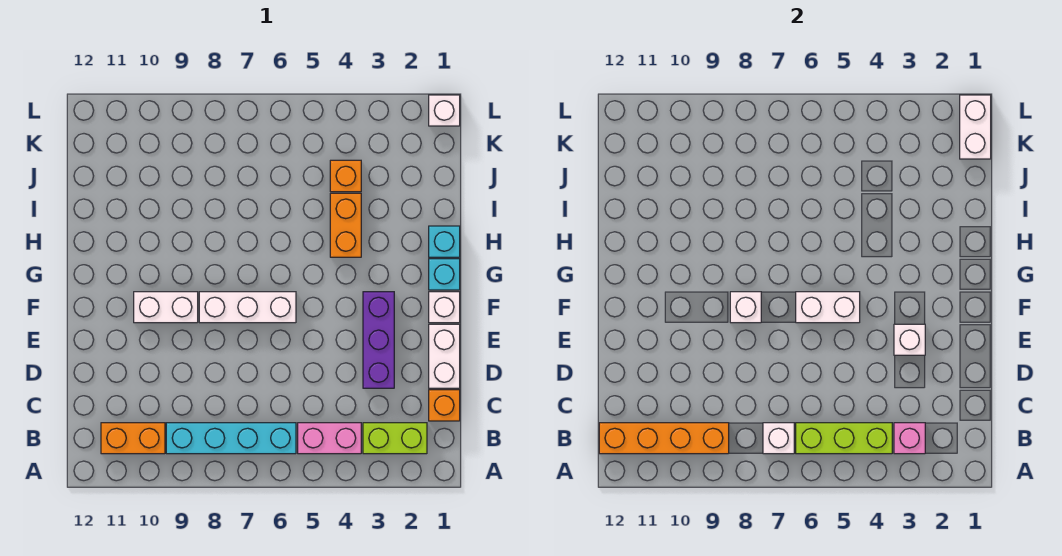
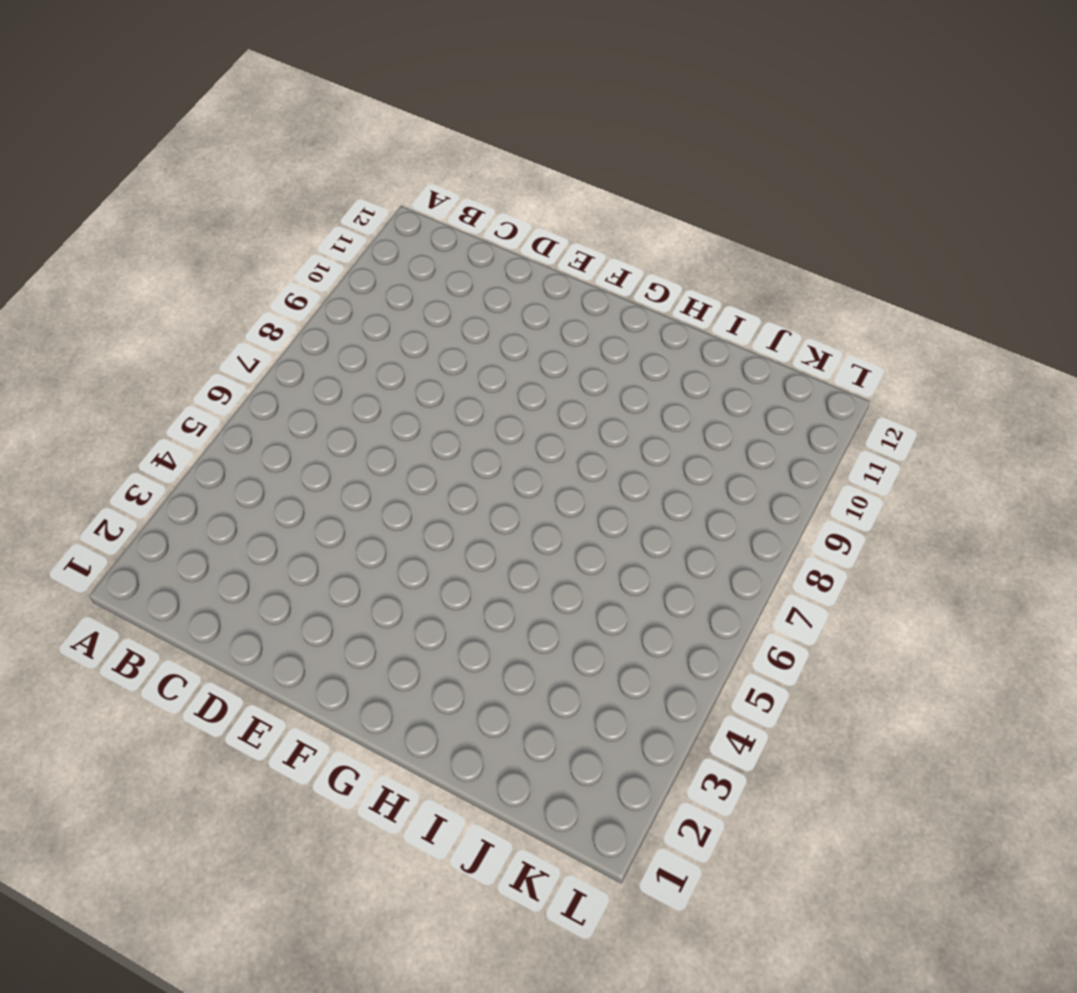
none -> lime brick B2:B3 level 1
none -> pink brick B4:B5 level 1
none -> cyan brick B6:B9 level 1

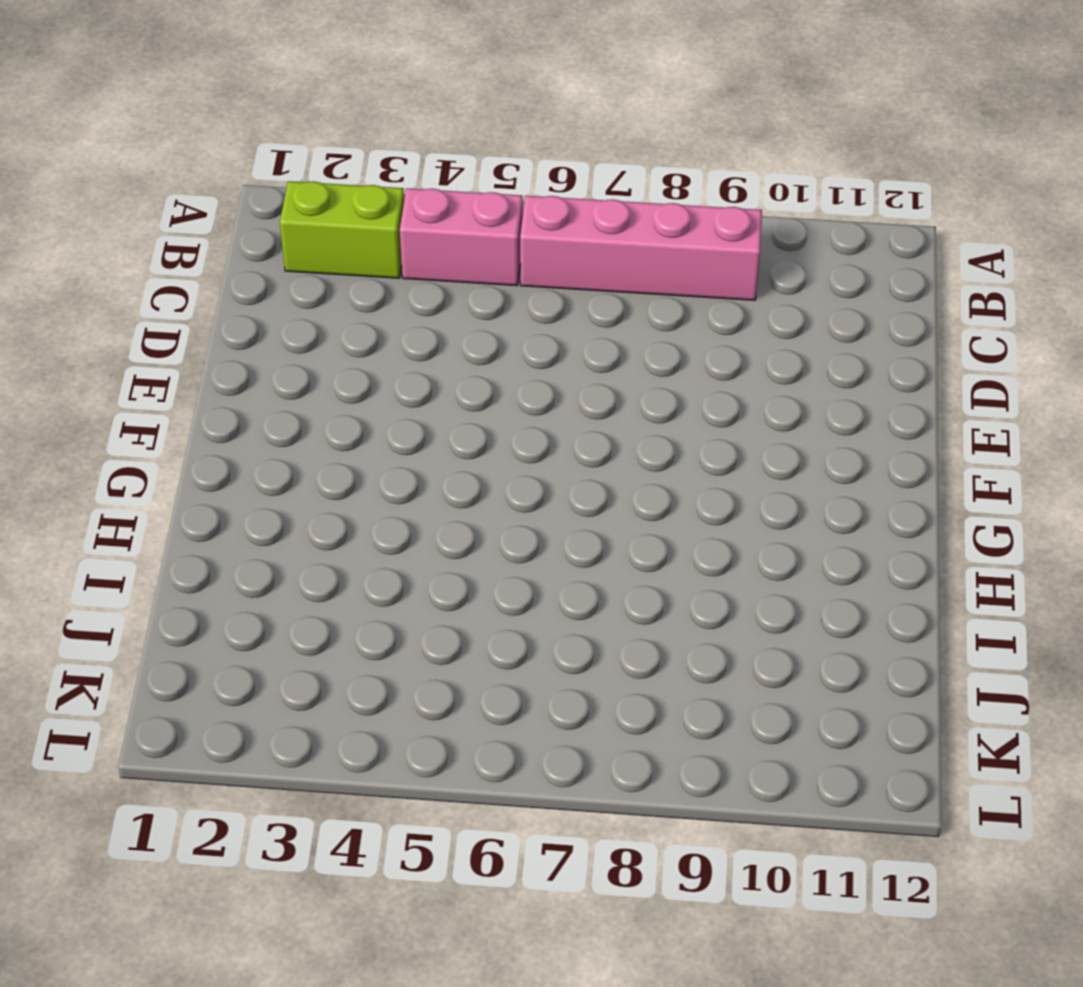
pink brick B6:B9 level 1 -> cyan brick B6:B9 level 1
none -> orange brick B10:B11 level 1
none -> orange brick C1 level 1
none -> white brick D1:E1 level 1

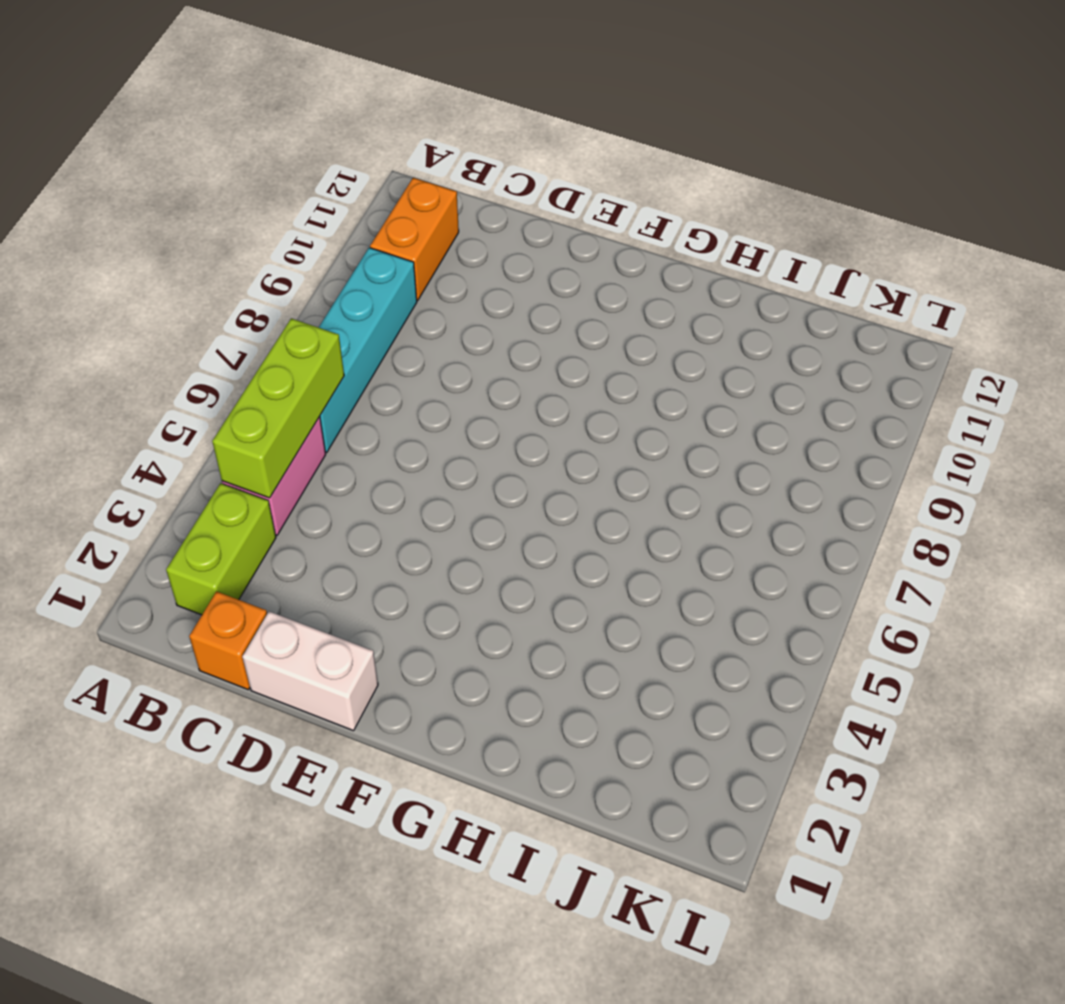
none -> purple brick D3:F3 level 1
none -> white brick F1 level 1
none -> white brick F6:F8 level 1

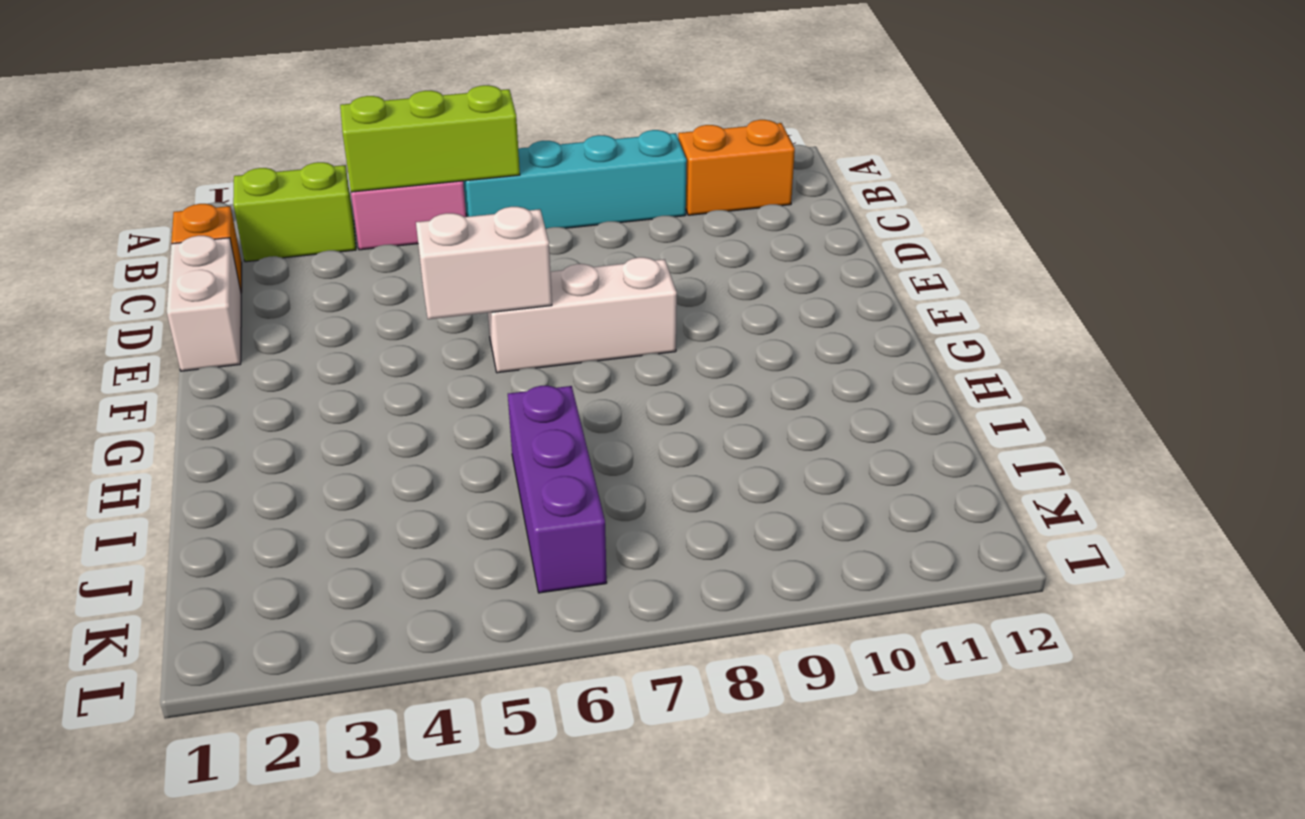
purple brick I6:K6 level 1 -> purple brick D3:F3 level 1
none -> white brick F1 level 1
none -> white brick F9:F10 level 1
none -> cyan brick G1 level 1

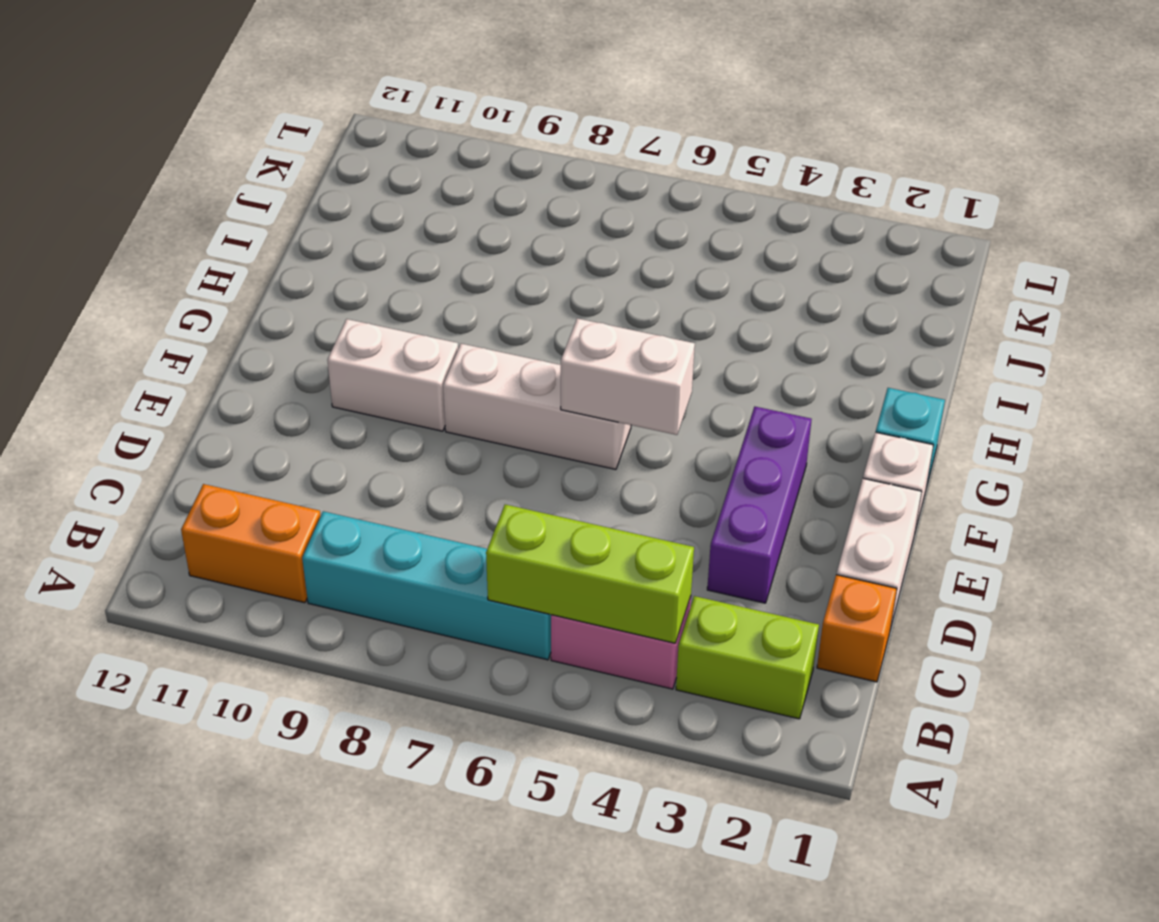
none -> cyan brick H1 level 1
none -> orange brick H4:I4 level 1
none -> orange brick J4 level 1

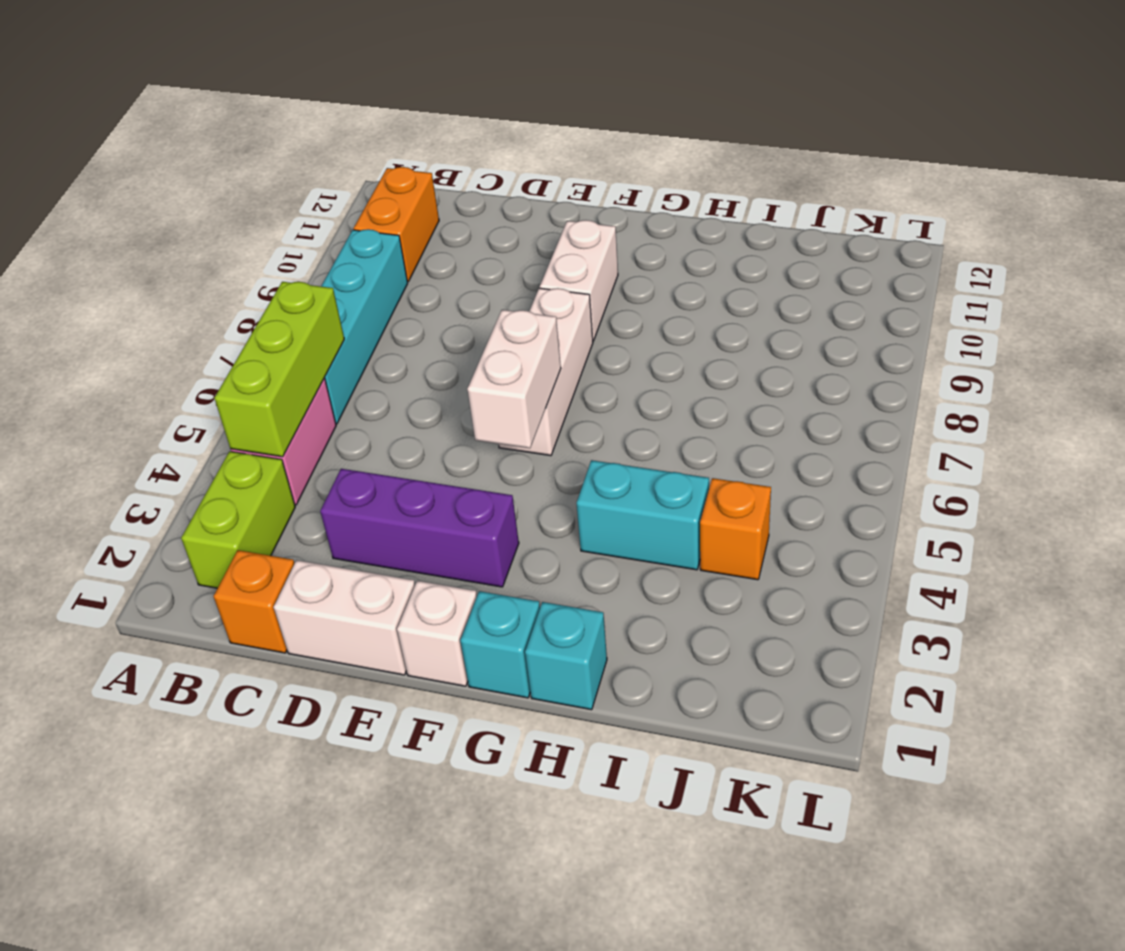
cyan brick H4:I4 level 1 -> orange brick H4:I4 level 1
none -> white brick L1 level 1
none -> pink brick B3 level 2
none -> white brick B7 level 2

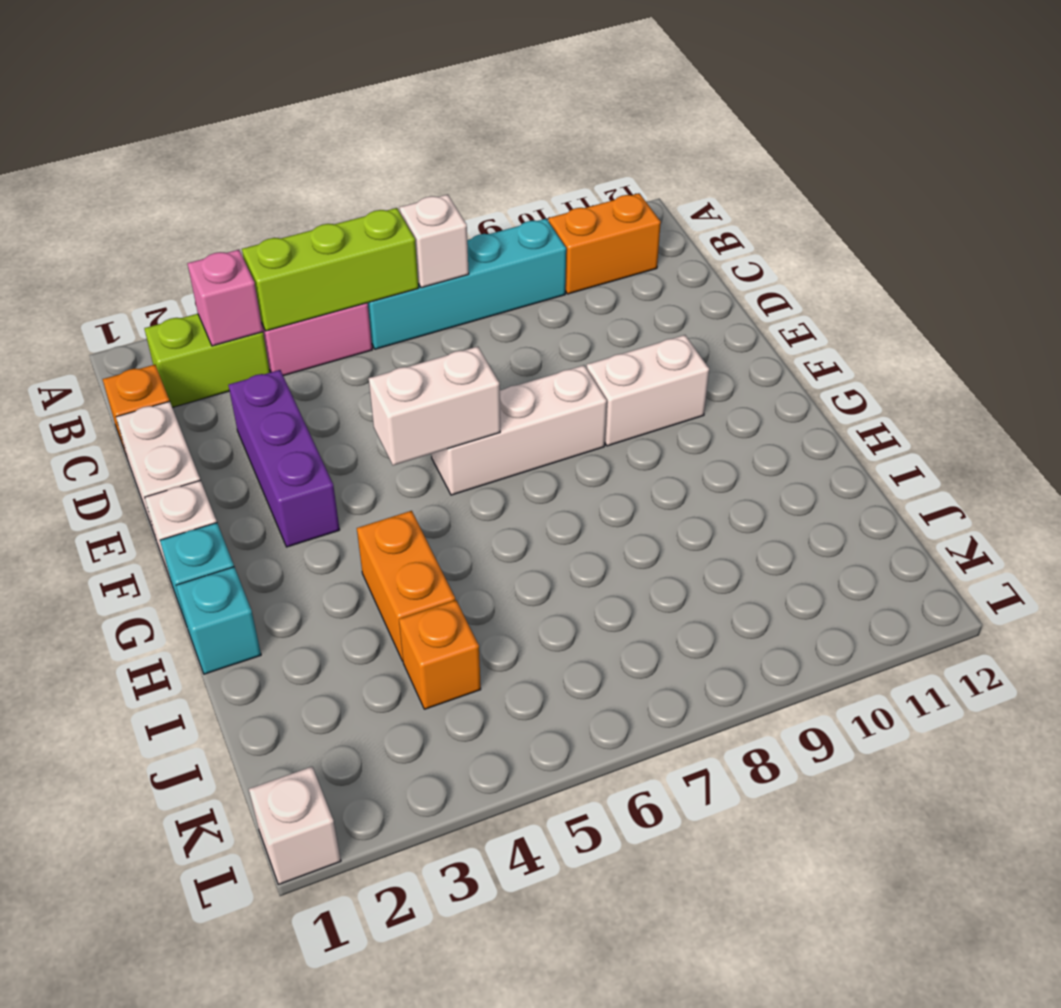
none -> orange brick B9:B12 level 2
none -> white brick E3 level 2
none -> white brick F8 level 2

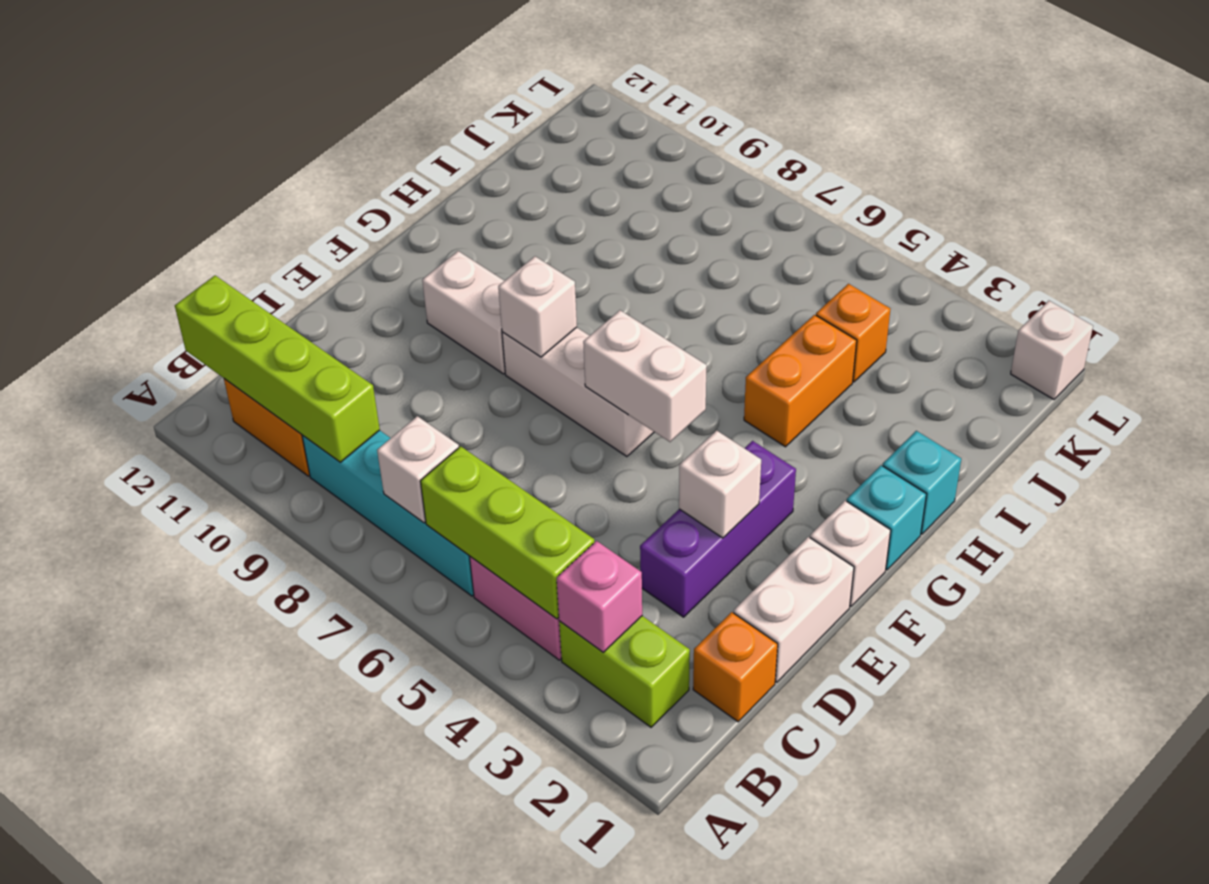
lime brick B9:B12 level 2 -> orange brick B9:B12 level 2
none -> white brick K1:L1 level 2

